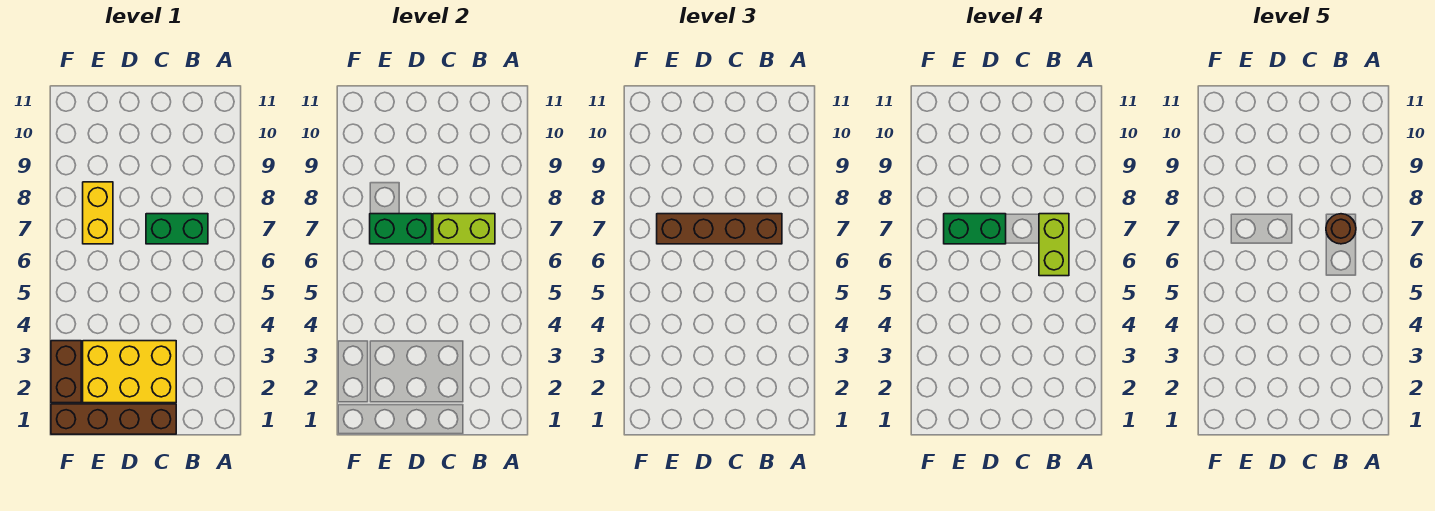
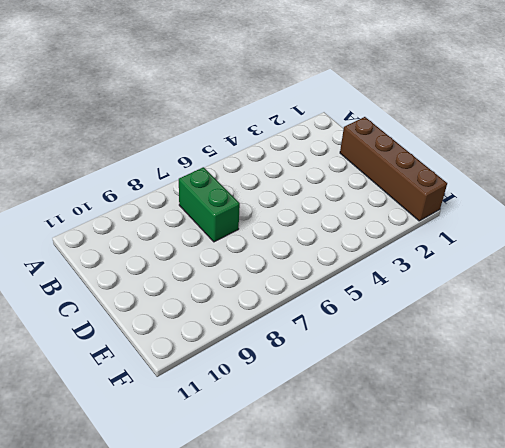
none -> yellow brick C2:E3 level 1
none -> yellow brick E7:E8 level 1

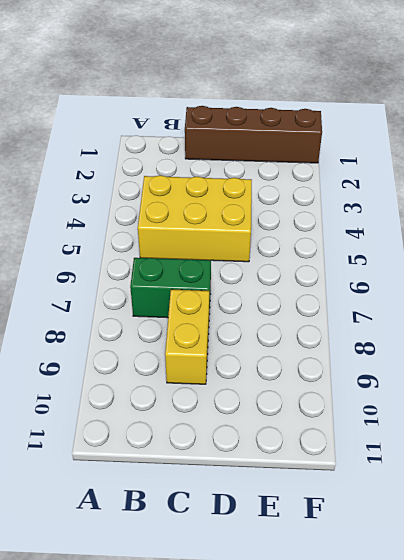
yellow brick B4:D5 level 1 -> yellow brick C2:E3 level 1
yellow brick C8:C9 level 1 -> yellow brick E7:E8 level 1
none -> brown brick F2:F3 level 1
none -> lime brick B7:C7 level 2

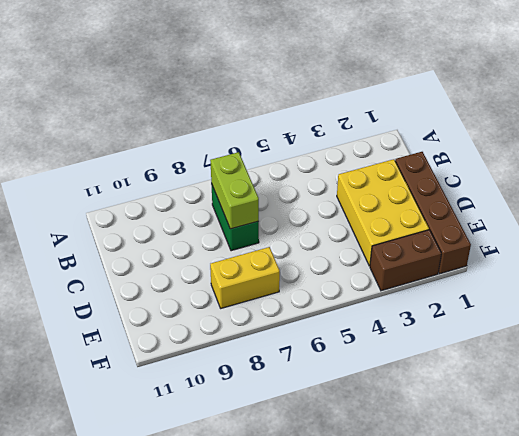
none -> green brick D7:E7 level 2
none -> brown brick B7:E7 level 3

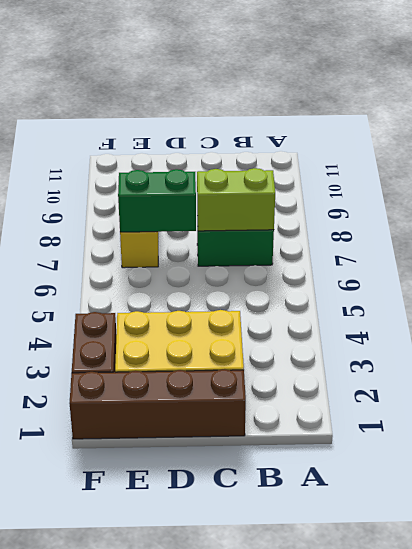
none -> brown brick B7:E7 level 3
none -> lime brick B6:B7 level 4

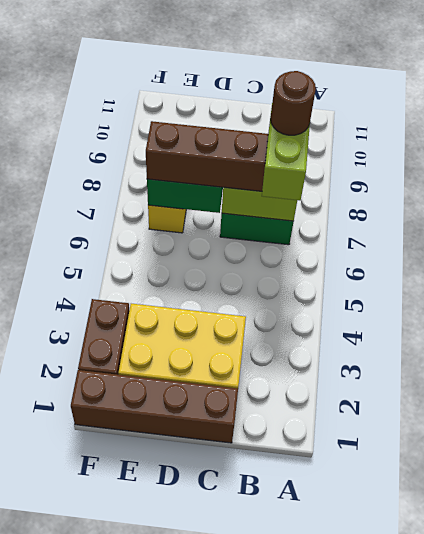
none -> green brick D7:E7 level 4

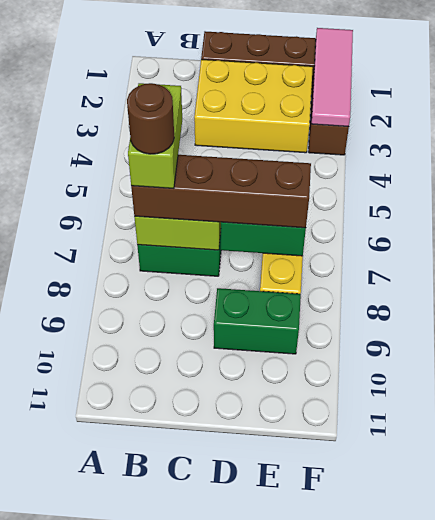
green brick D9:E9 level 1 -> green brick D7:E7 level 4
pink tile F1:F3 level 2 -> none

